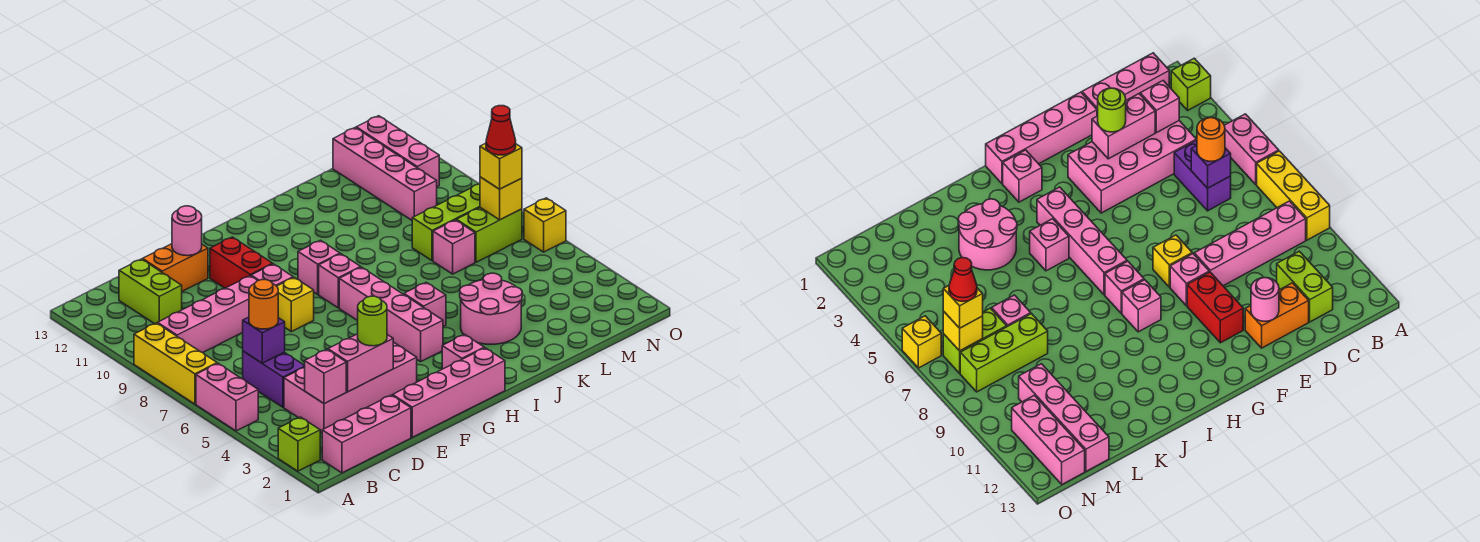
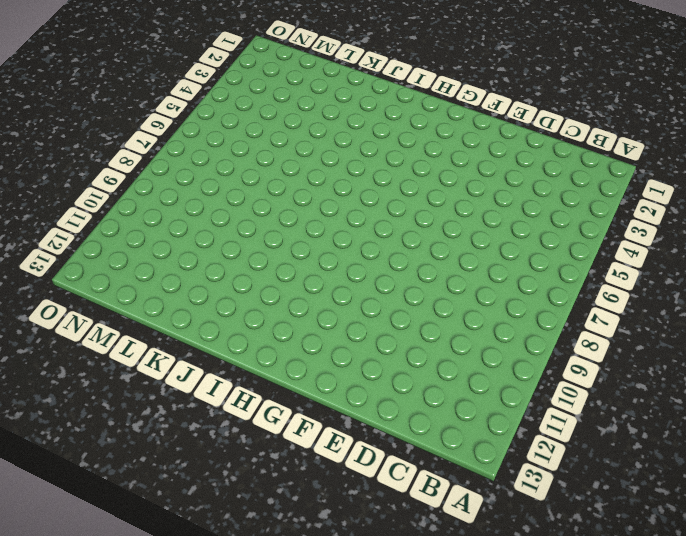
none -> lime brick A2 level 1
none -> pink brick A5:A6 level 1
none -> yellow brick A7:A9 level 1
none -> pink brick B1:D1 level 1

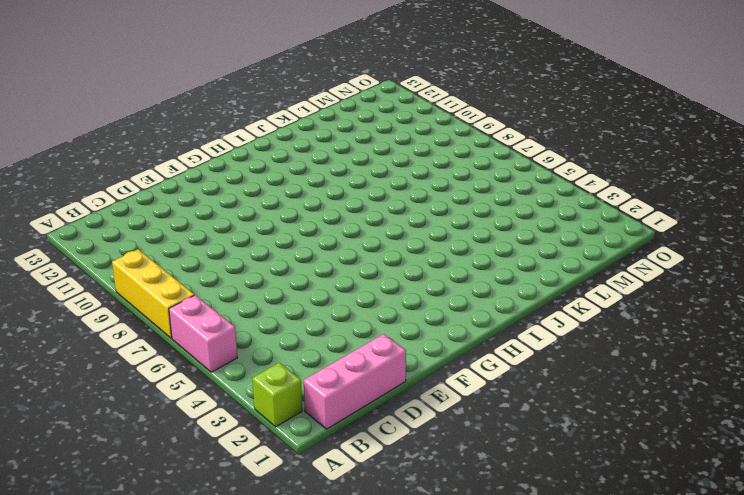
none -> pink brick B9:E9 level 1
none -> pink brick C3:F4 level 1
none -> purple brick C5:C6 level 1
none -> lime brick C11:C12 level 1

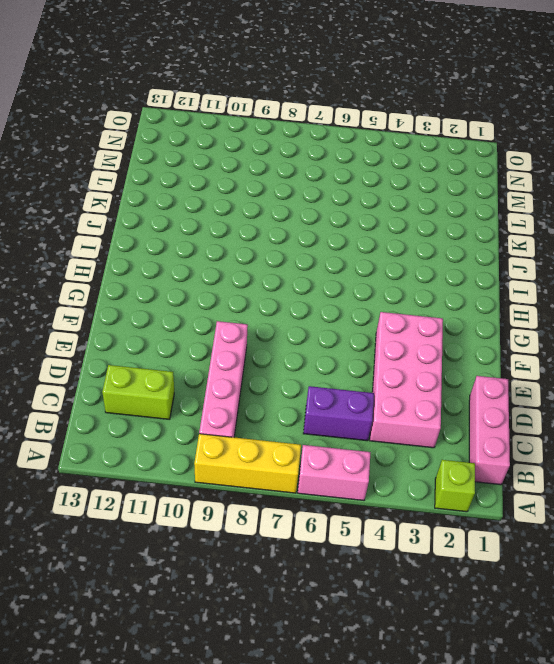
none -> orange brick D12:E12 level 1
none -> pink brick E1:H1 level 1
none -> yellow brick F8 level 1
none -> pink brick F9 level 1

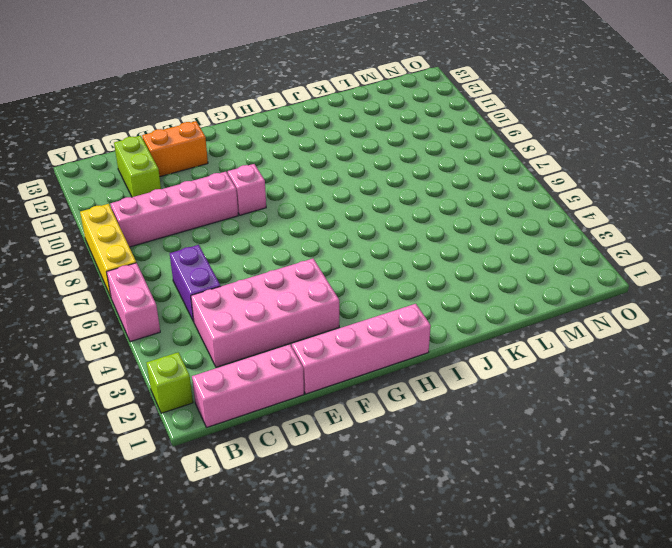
none -> yellow brick F8 level 1
none -> red brick F10:F11 level 1
none -> pink brick H2 level 1
none -> pink brick H4:H7 level 1

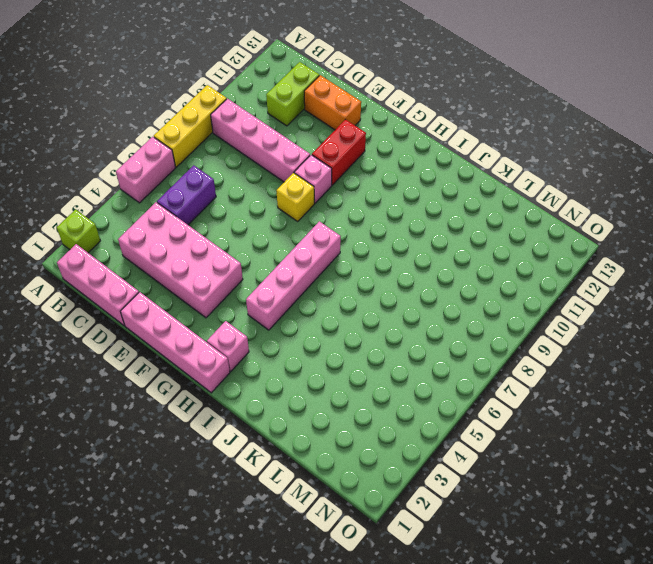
none -> pink brick H8 level 1
none -> pink brick H9 level 1
none -> pink brick I5 level 1
none -> pink round brick J3:K4 level 1

